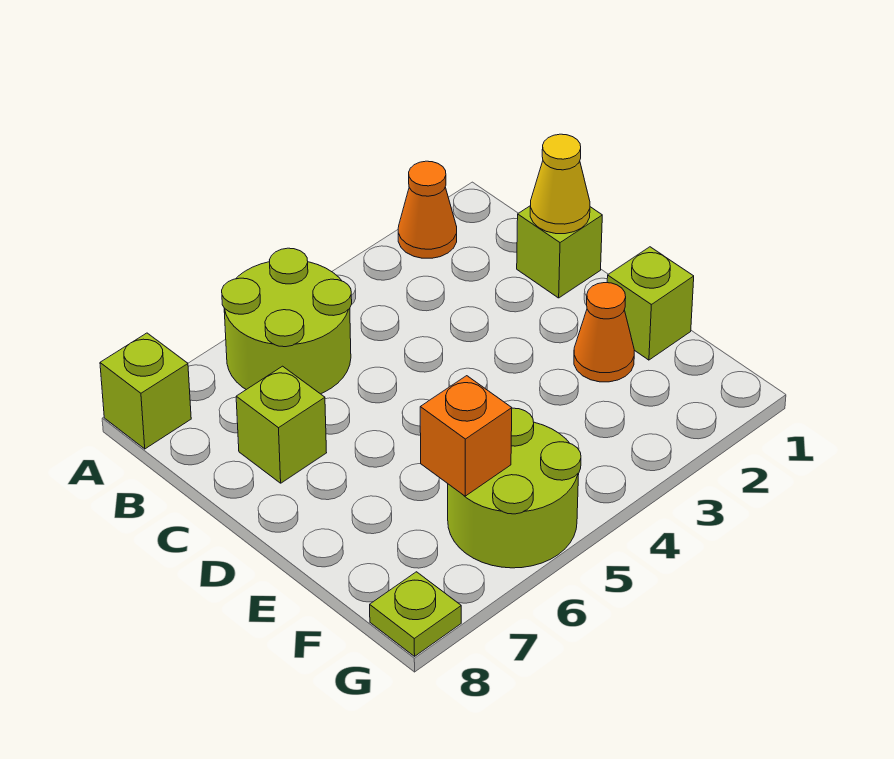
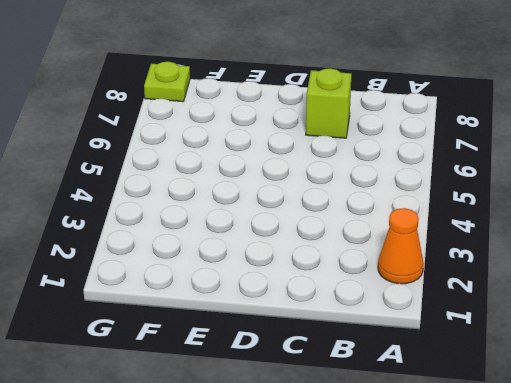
none -> lime round brick A5:B6 level 1
none -> lime brick A8 level 1

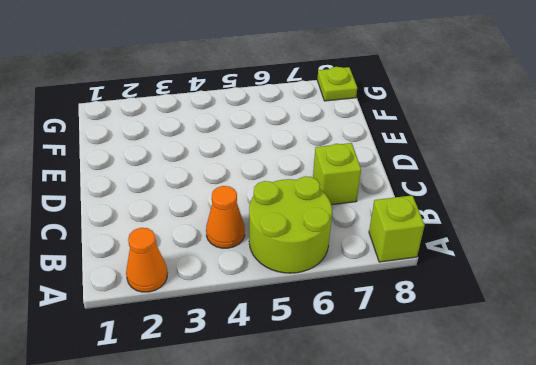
orange cone B4 level 1 -> orange cone E2 level 1
none -> lime brick C1 level 1
none -> lime brick E1 level 1

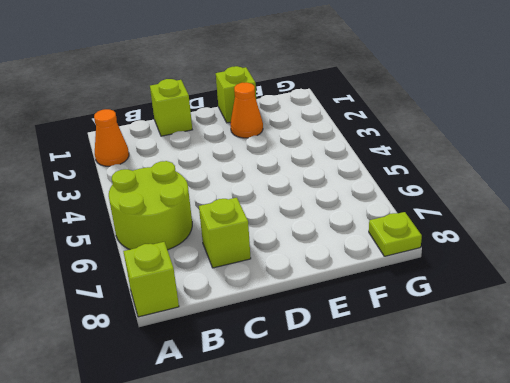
none -> lime round brick F5:G6 level 1
none -> yellow cone C1 level 2

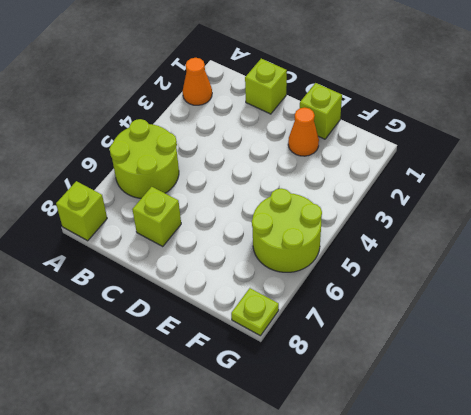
none -> yellow cone C1 level 2
none -> orange brick F6 level 2

